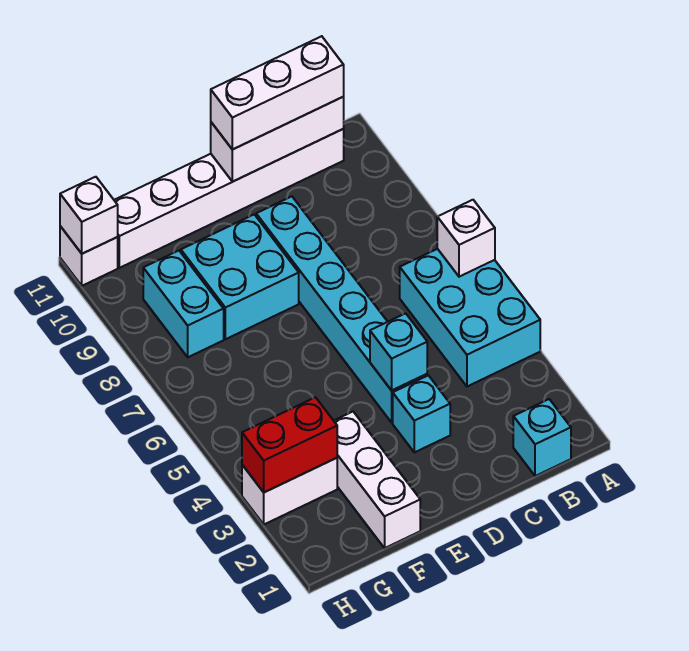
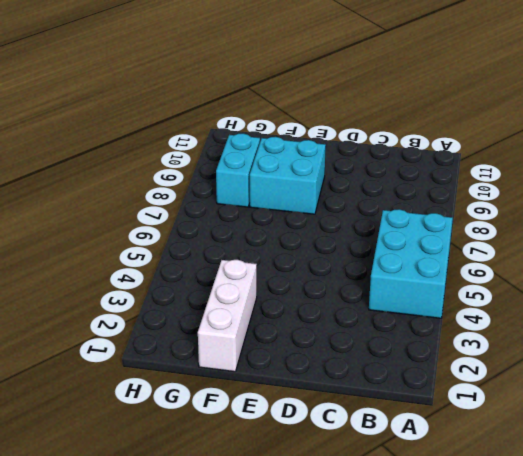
none -> cyan brick B1 level 1
none -> white brick B11:G11 level 1
none -> cyan brick D3 level 1

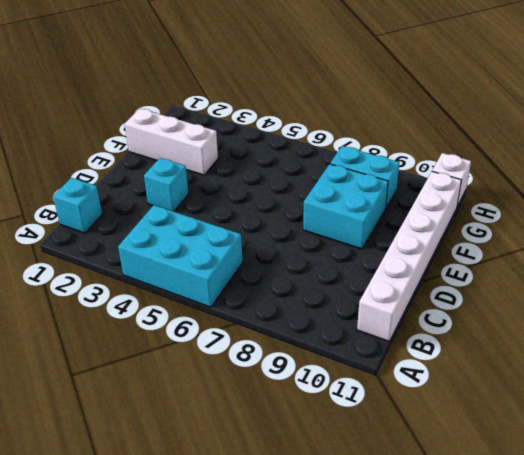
none -> cyan brick D4:D9 level 1
none -> white brick G3:H3 level 1
none -> white brick A6 level 2

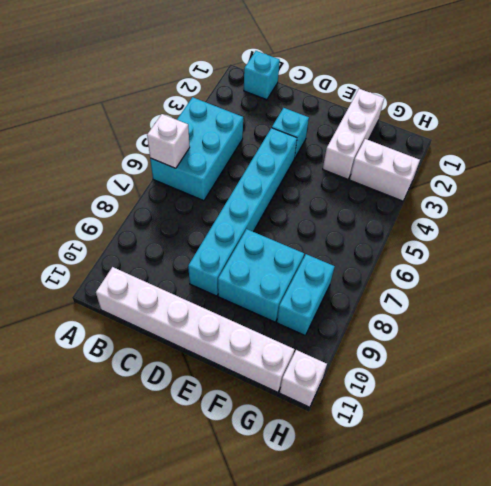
none -> white brick B11:D11 level 2
none -> cyan brick D4 level 2
none -> red brick G3:H3 level 2

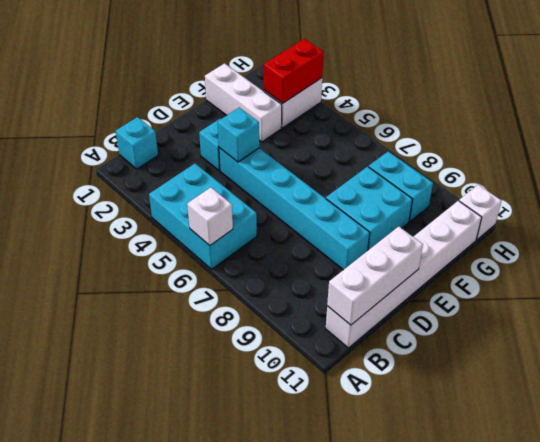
none -> white brick H11 level 2
none -> white brick B11:D11 level 3

